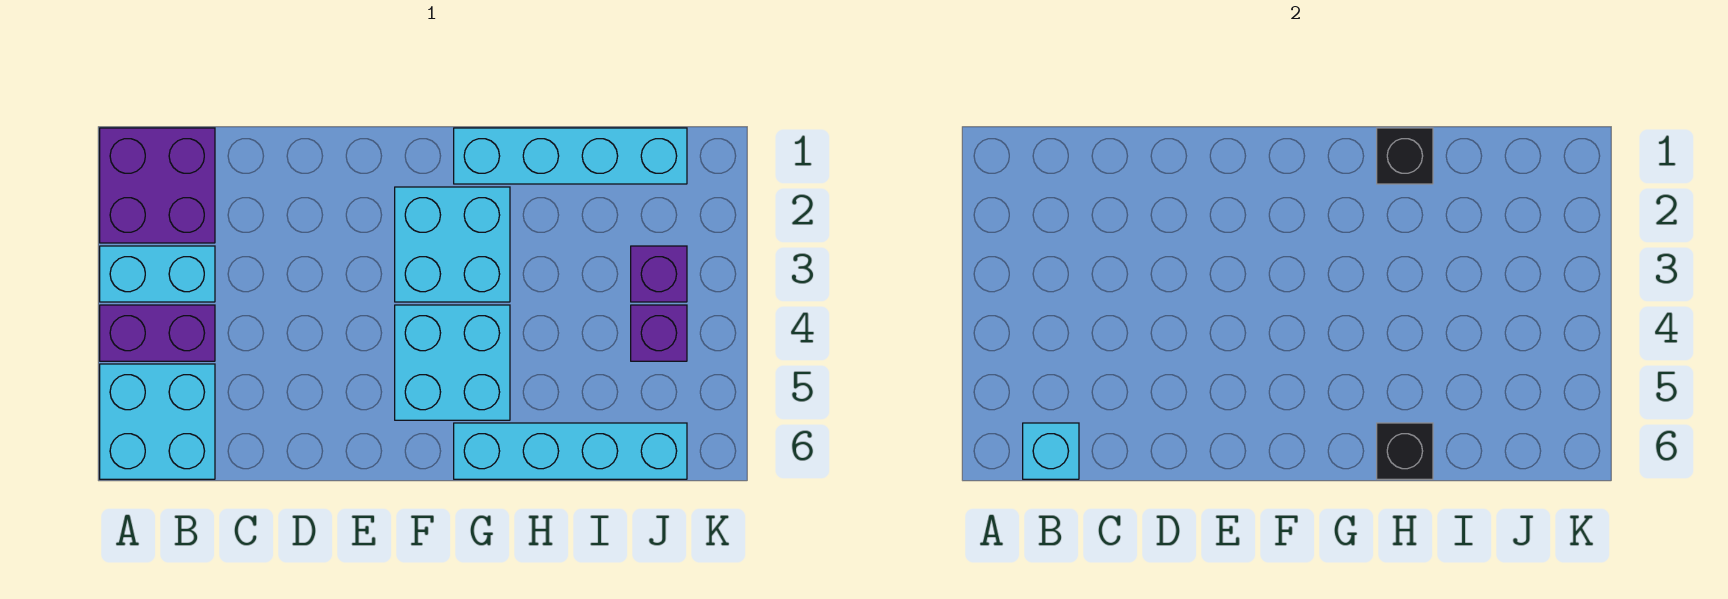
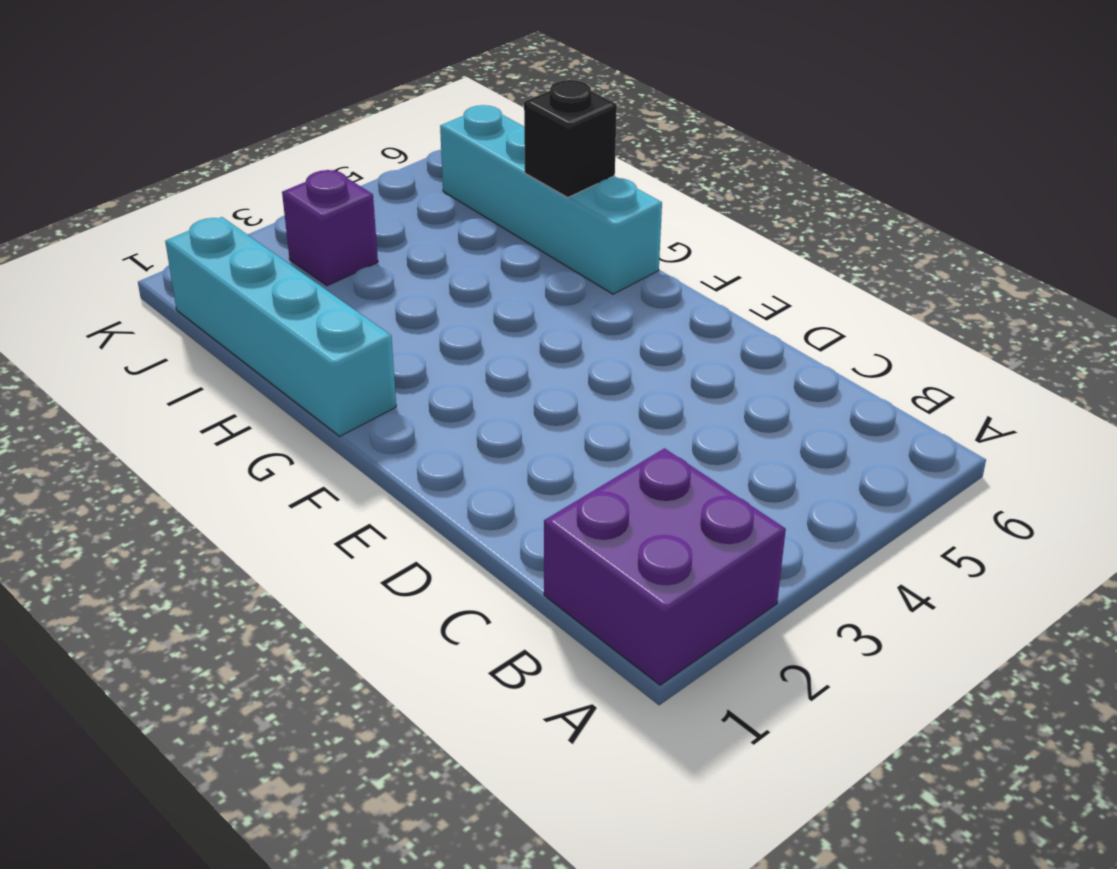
none -> cyan brick A3:B3 level 1
none -> purple brick A4:B4 level 1
none -> cyan brick A5:B6 level 1

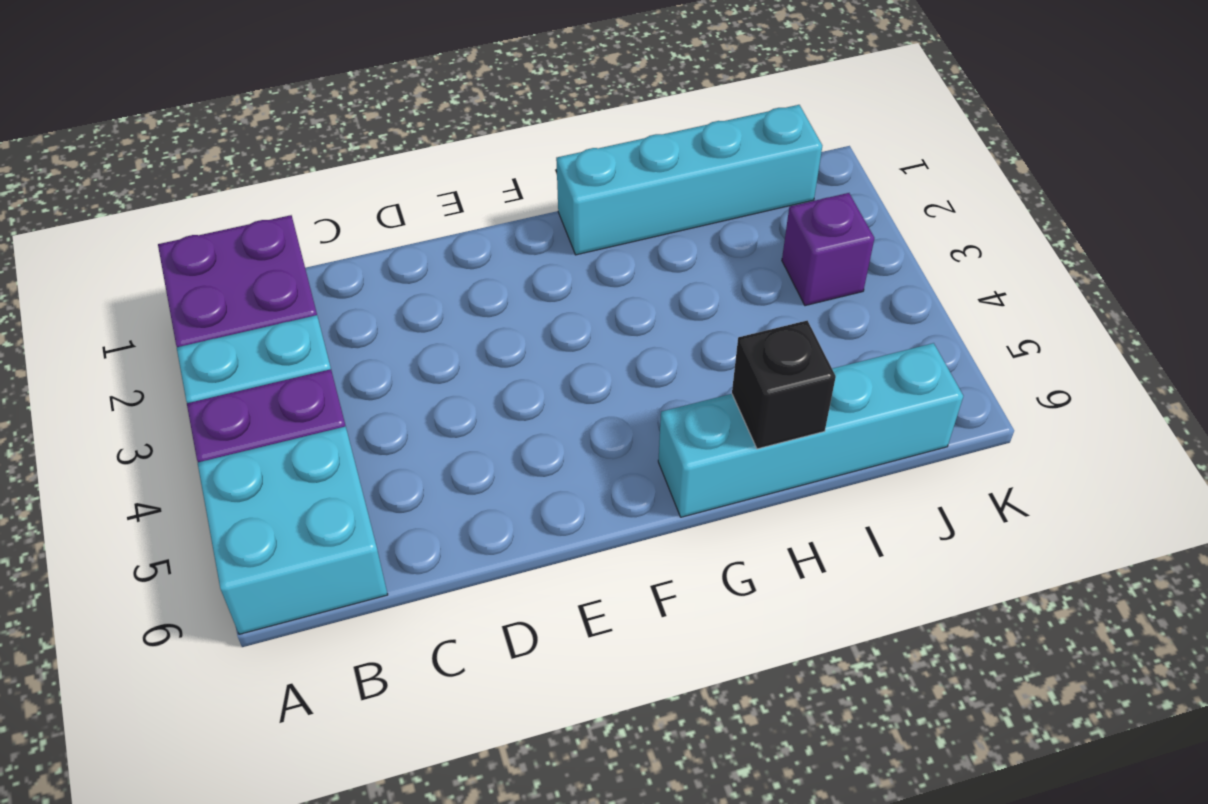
none -> cyan brick F2:G3 level 1
none -> cyan brick F4:G5 level 1
none -> purple brick J4 level 1

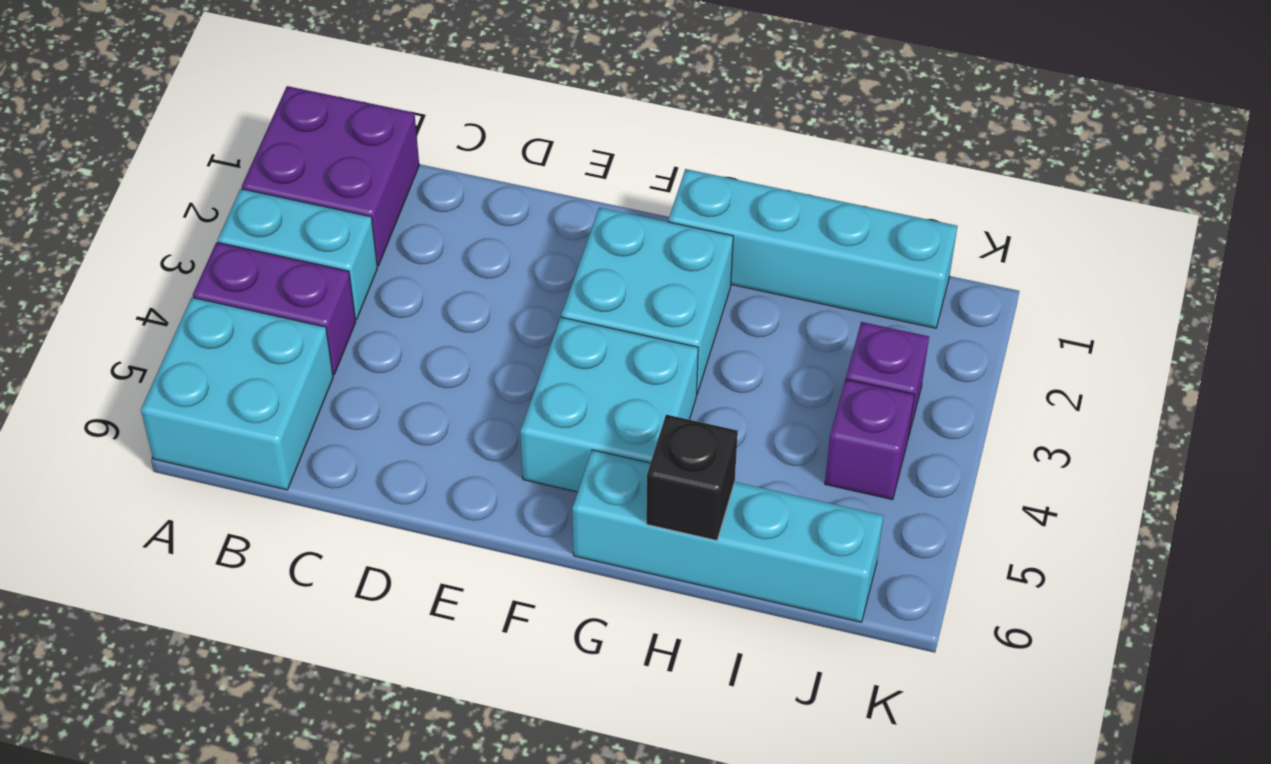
none -> cyan brick B6 level 2
none -> black brick H1 level 2

